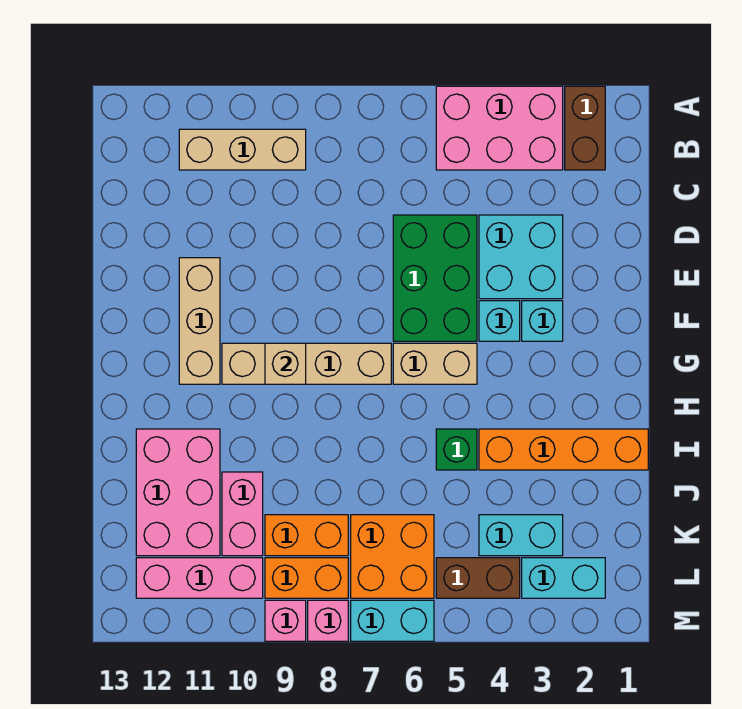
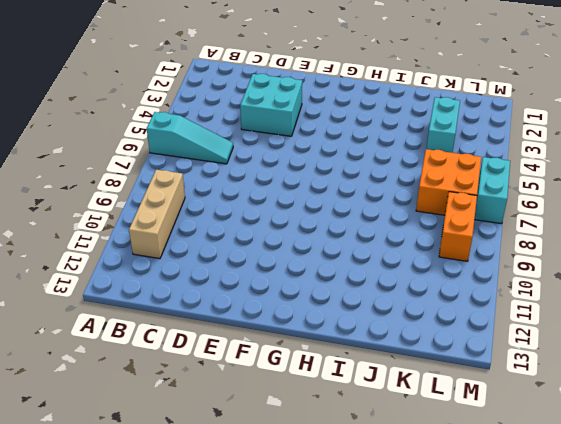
cyan slope A6:C6 level 1 top A -> none
none -> brown brick A2:B2 level 1
none -> pink brick A3:B5 level 1
none -> green brick D5:F6 level 1

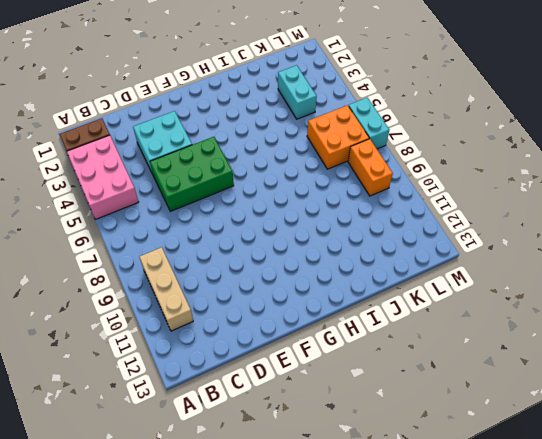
none -> tan brick E11:G11 level 1
none -> cyan brick F3 level 1
none -> cyan brick F4 level 1

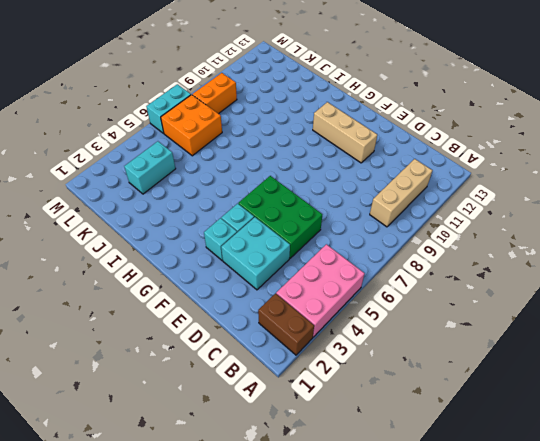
none -> tan brick G5:G6 level 1
none -> tan brick G7:G10 level 1
none -> orange brick I1:I4 level 1

